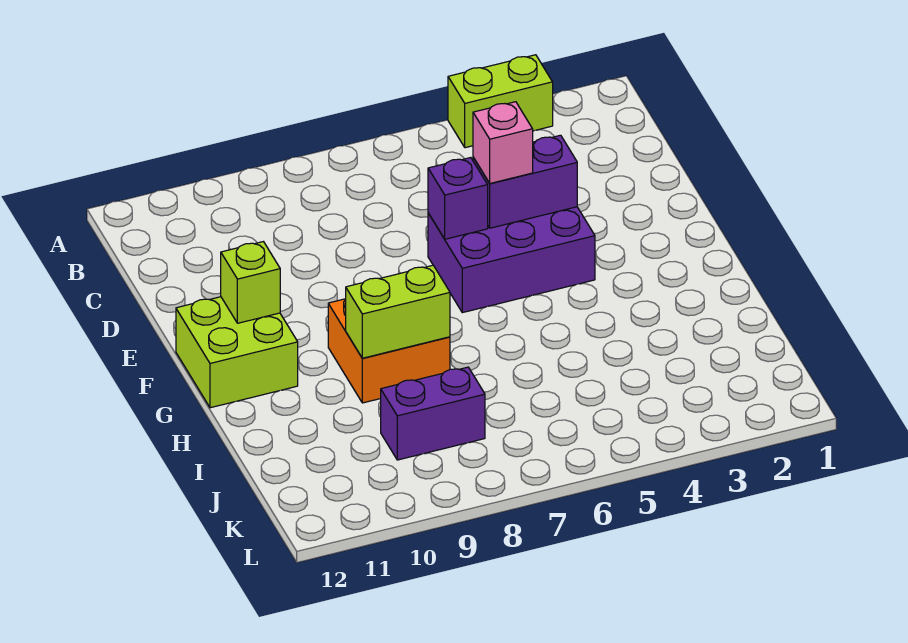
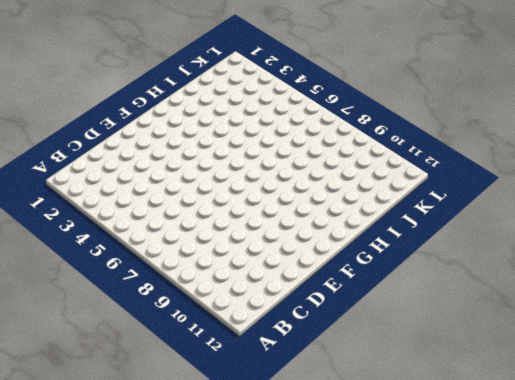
none -> lime brick A3:A4 level 1
none -> purple brick E4:F6 level 1

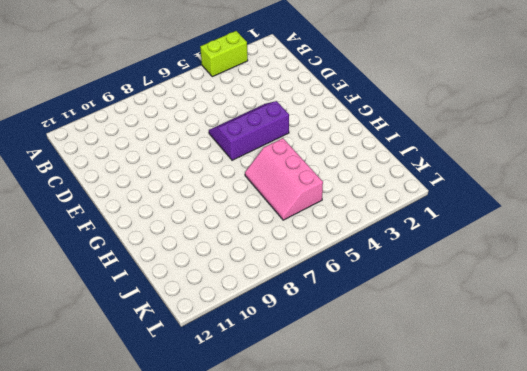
purple slope E4:F6 level 1 top F -> purple brick E4:F6 level 1
pink slope H5:J6 level 1 top 5 -> none
none -> lime brick F11:G12 level 1
none -> orange brick G8:H9 level 1

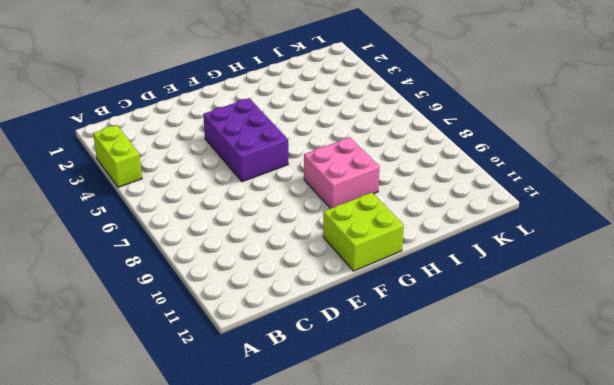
pink brick G8:H9 level 1 -> orange brick G8:H9 level 1
none -> purple brick J8:J9 level 1
none -> purple brick E4:E5 level 2

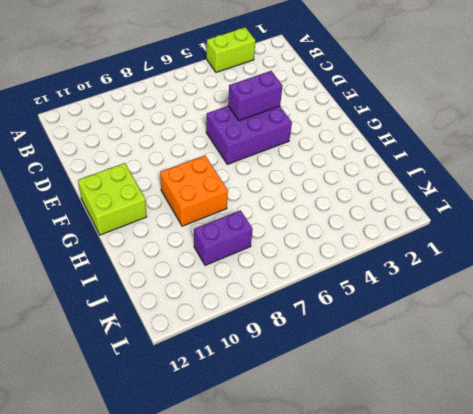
none -> purple brick E6 level 2
none -> lime brick F11 level 2

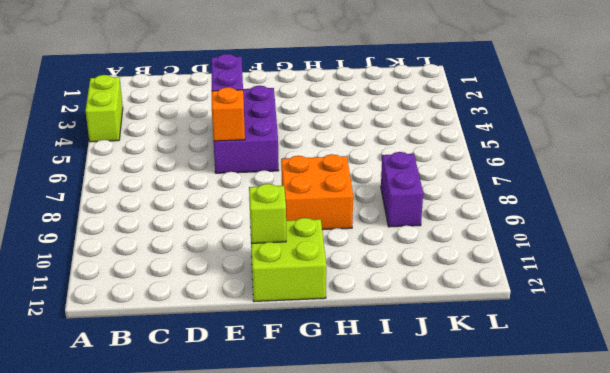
orange brick E6 level 2 -> purple brick E6 level 2
none -> lime brick H8:H9 level 2
none -> pink brick E5 level 3

